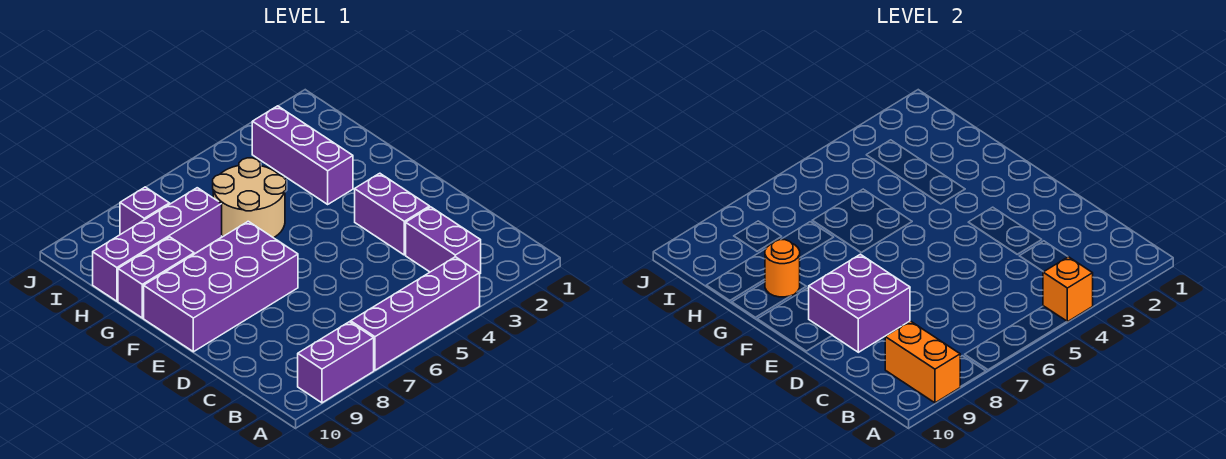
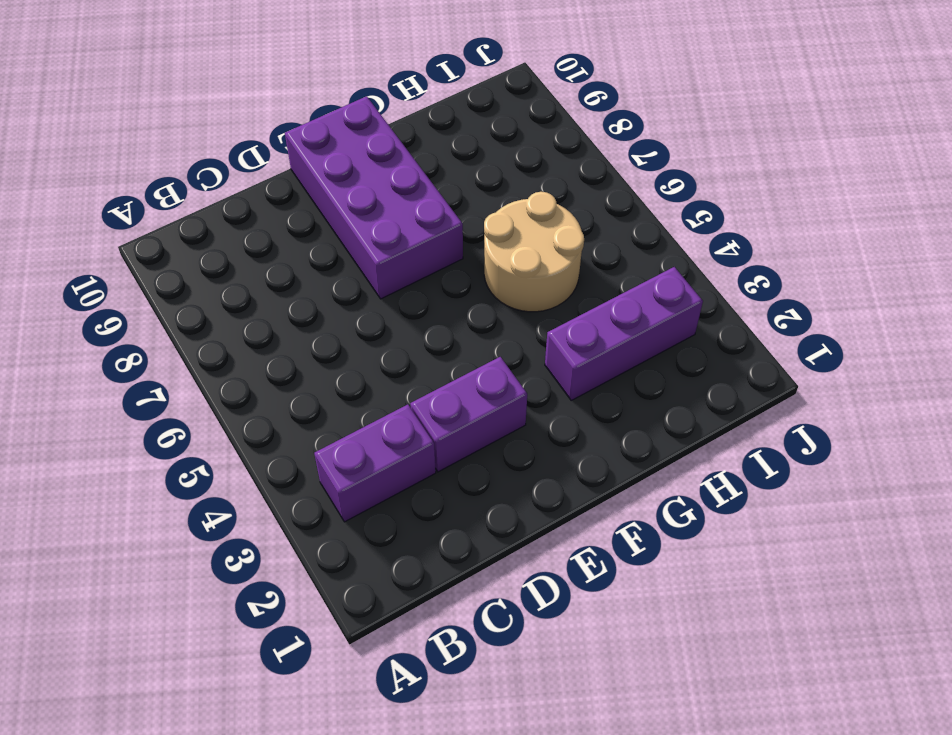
none -> purple brick A4:A7 level 1
none -> purple brick A8:A9 level 1
none -> purple brick G9:G10 level 1

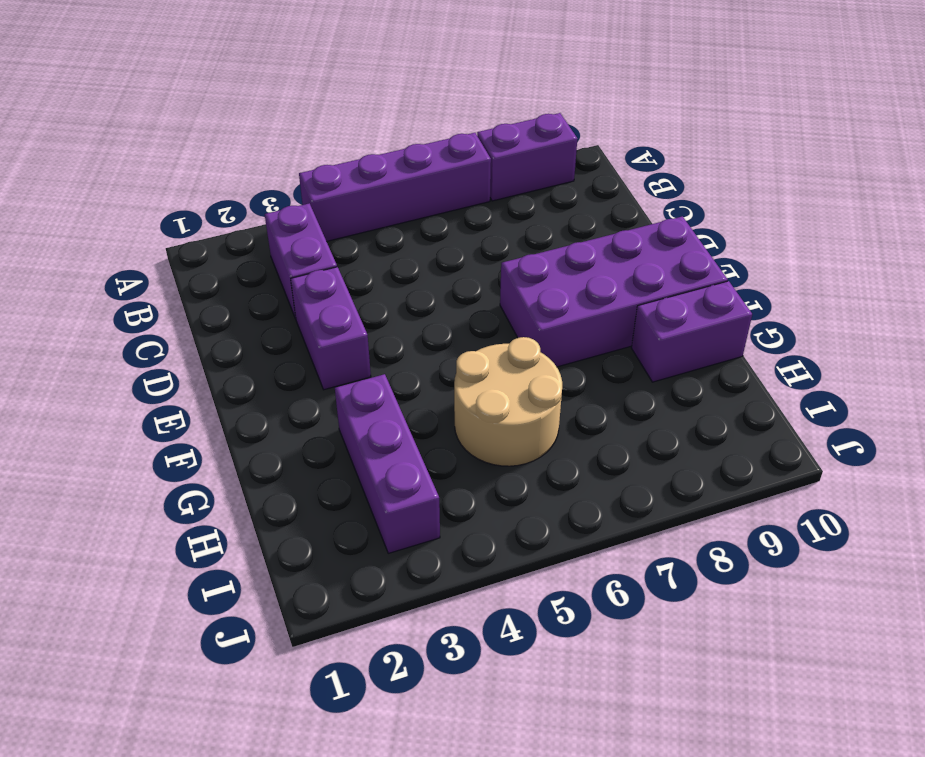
none -> purple brick H7:H10 level 1
none -> purple brick I8 level 1
none -> orange brick A4 level 2

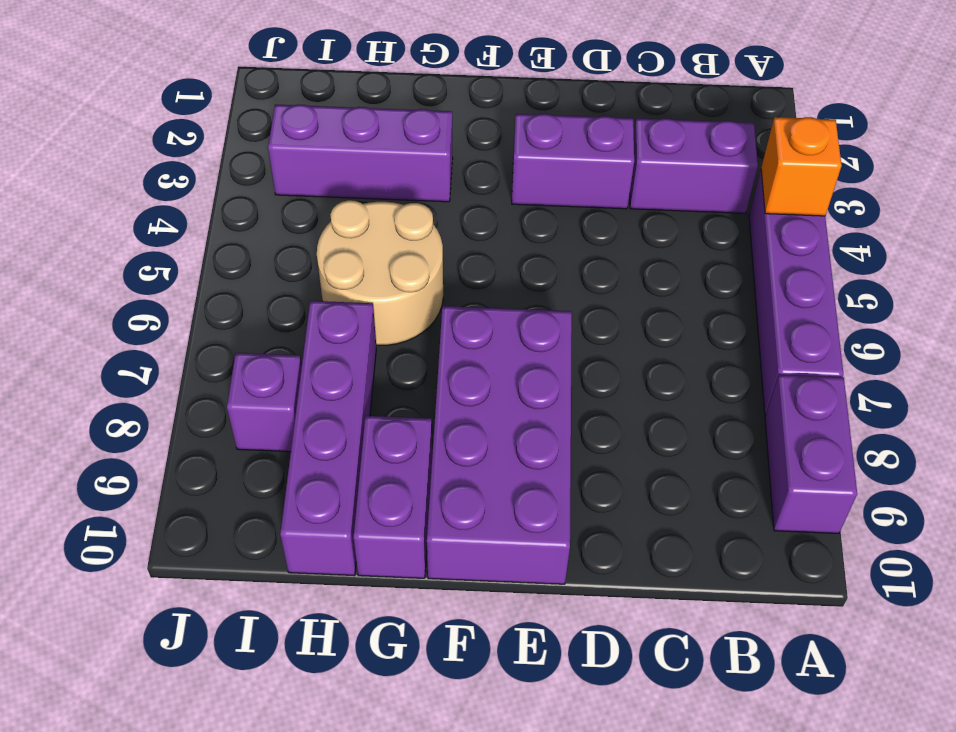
none -> orange brick A9:B9 level 2
none -> purple brick D8:E9 level 2
none -> orange round brick G9 level 2

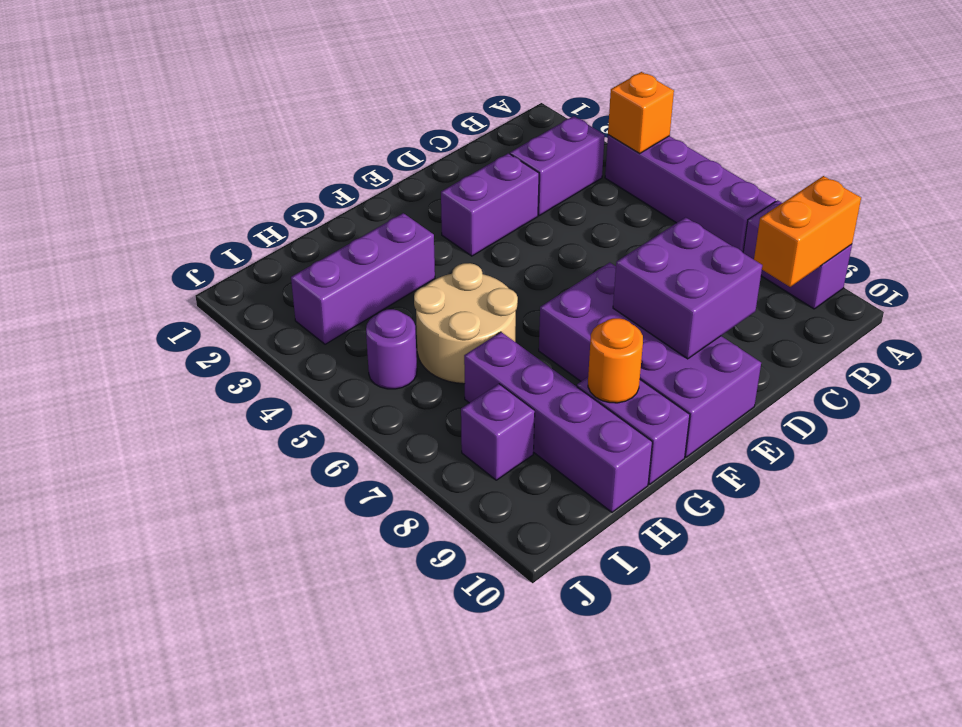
purple round brick I5 level 1 -> none

